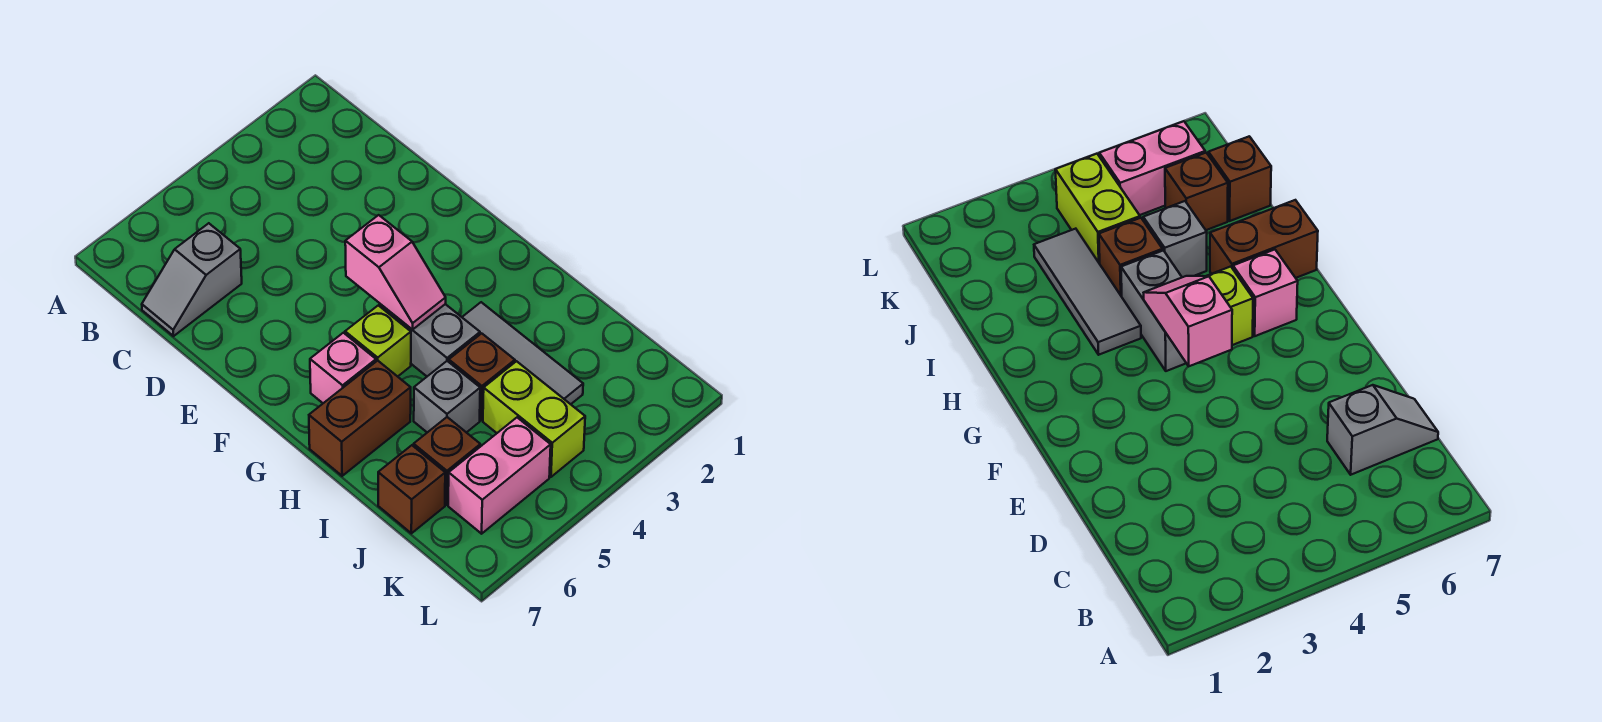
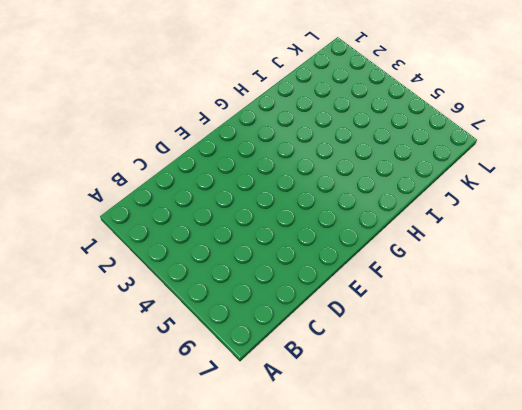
none -> grey slope C6:C7 level 1 top 6
none -> grey brick G4:H4 level 1
none -> lime brick G5 level 1

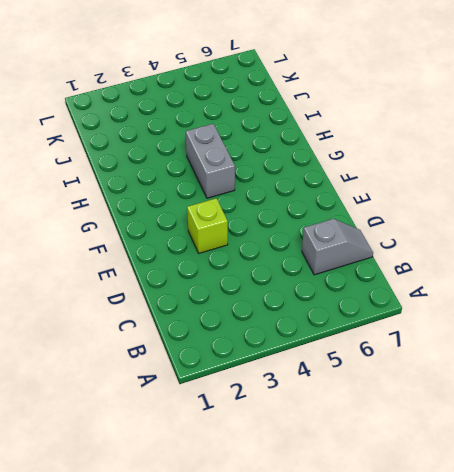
lime brick E3 level 1 -> lime brick G5 level 1
none -> pink brick G6 level 1
none -> grey tile H3:J3 level 1
none -> brown brick H6:H7 level 1

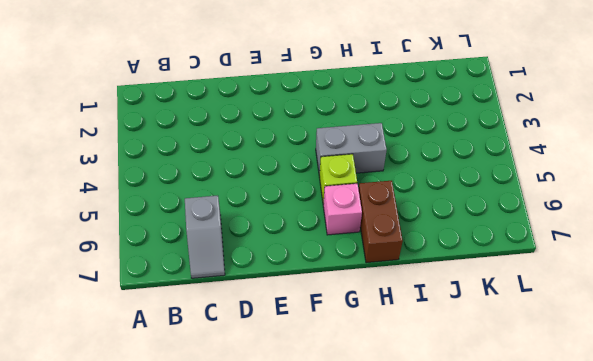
none -> grey tile H3:J3 level 1
none -> brown brick I4 level 1
none -> grey brick I5 level 1

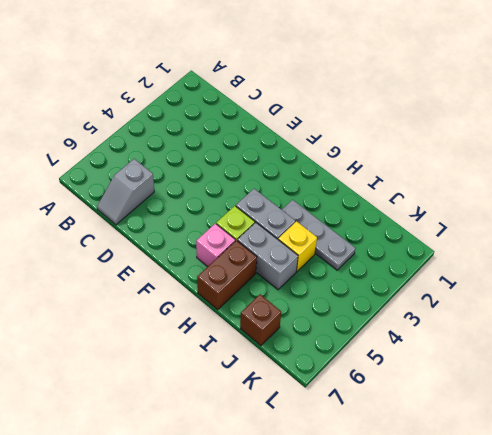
grey plate H3:J3 level 1 -> grey tile H3:J3 level 1
grey brick H5:I5 level 1 -> grey brick I5 level 1
yellow brick I4 level 1 -> brown brick I4 level 1
none -> lime brick J4:K4 level 1
none -> brown brick J6 level 1
none -> pink brick K5:K6 level 1

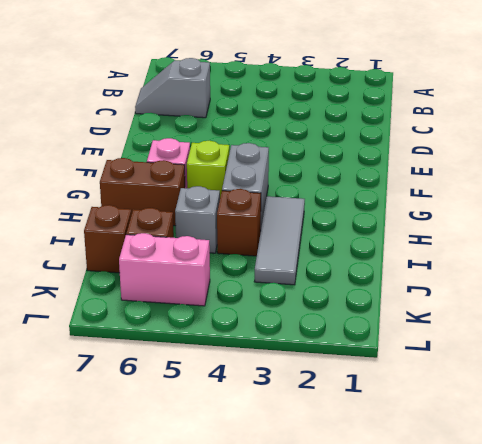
none -> lime brick J4:K4 level 1
none -> pink slope F4:G4 level 2 top F

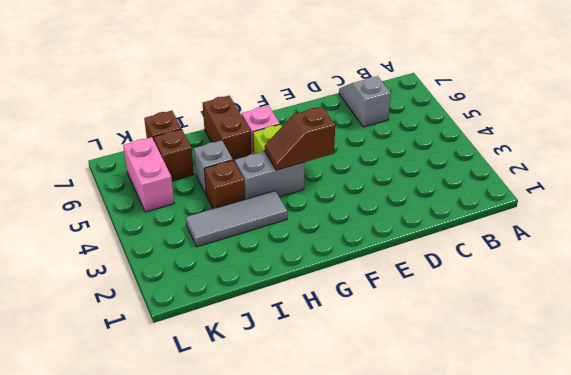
brown slope F4:G4 level 2 top F -> pink slope F4:G4 level 2 top F
none -> lime brick J4:K4 level 1

